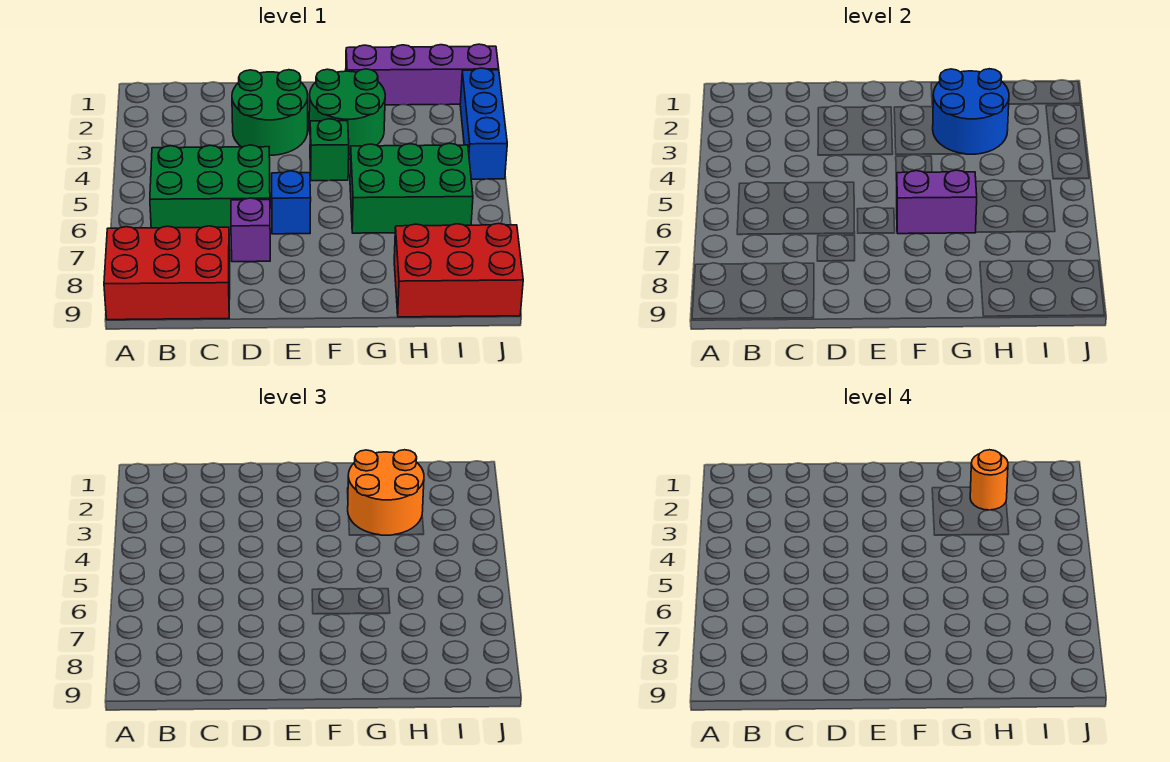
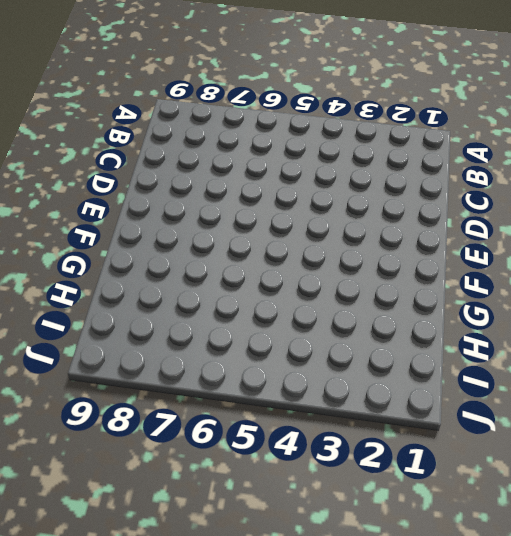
none -> red brick A8:C9 level 1
none -> green brick B5:D6 level 1
none -> green round brick D2:E3 level 1

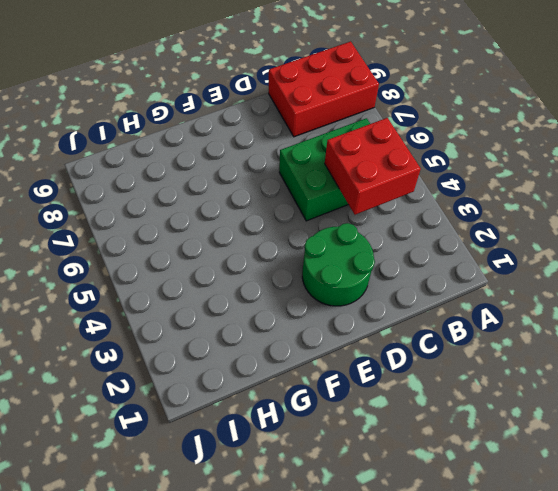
red brick B4:C5 level 2 -> none
none -> purple brick D7 level 1
none -> blue brick E6 level 1
none -> green round brick F2:G3 level 1

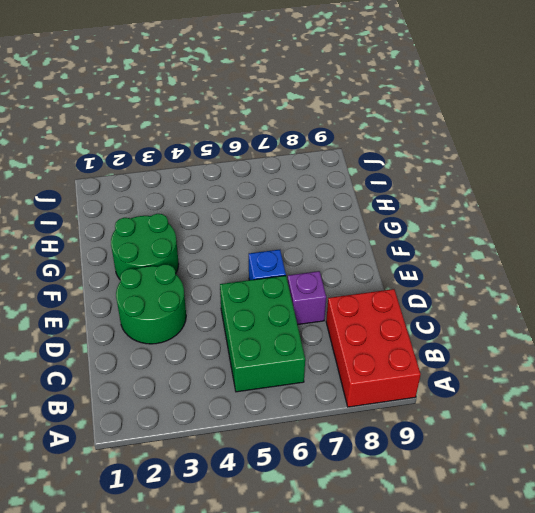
none -> green brick F4 level 1
none -> purple brick G1:J1 level 1
none -> green brick G5:I6 level 1

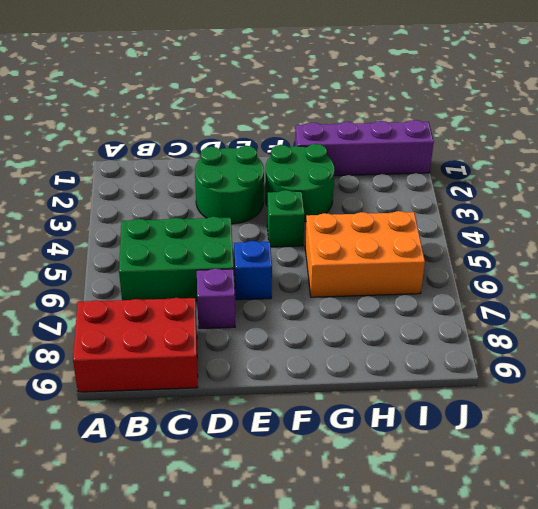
orange brick G5:I6 level 1 -> green brick G5:I6 level 1
none -> red brick H8:J9 level 1
none -> blue brick J2:J4 level 1
none -> purple brick F6:G6 level 2

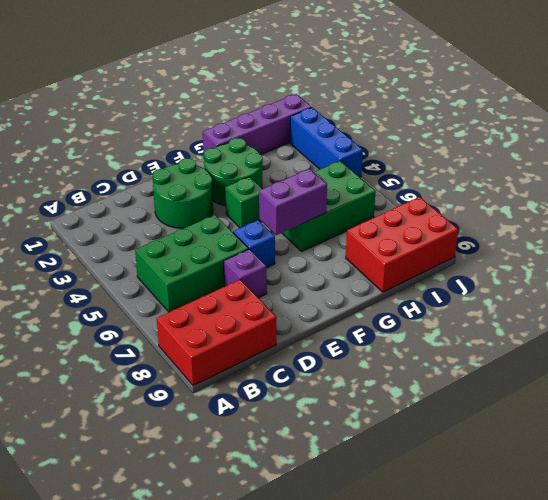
none -> blue round brick G2:H3 level 2
none -> orange round brick G2:H3 level 3
none -> orange round brick H2 level 4

